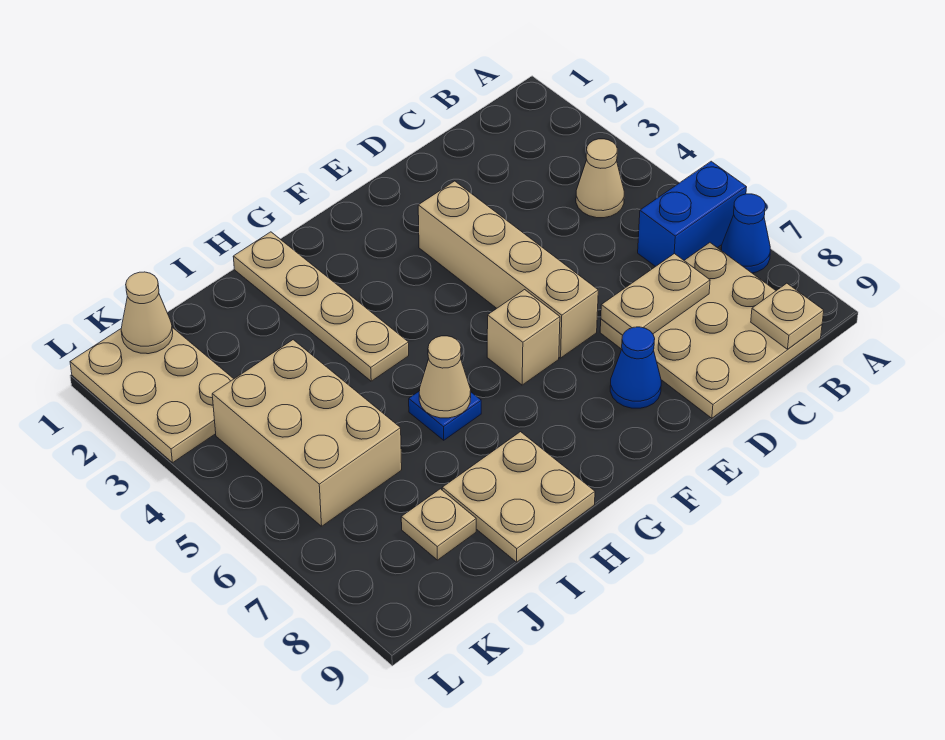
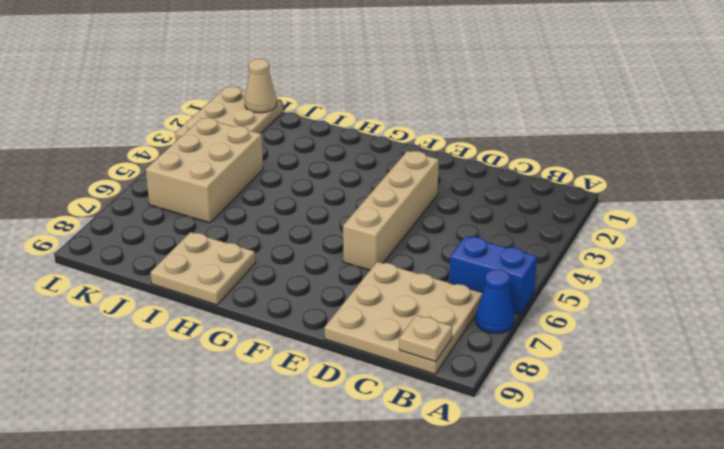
none -> tan cone B4 level 1
none -> blue cone E8 level 1
none -> tan brick F6 level 1

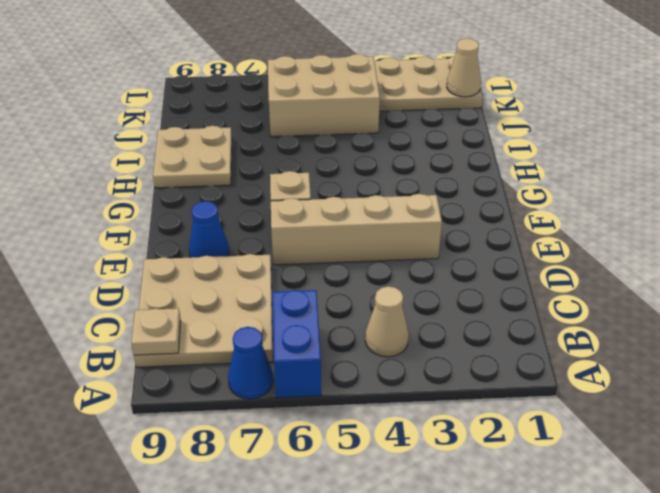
none -> tan plate H1:H4 level 1
none -> blue plate H6 level 1
none -> tan plate J8 level 1

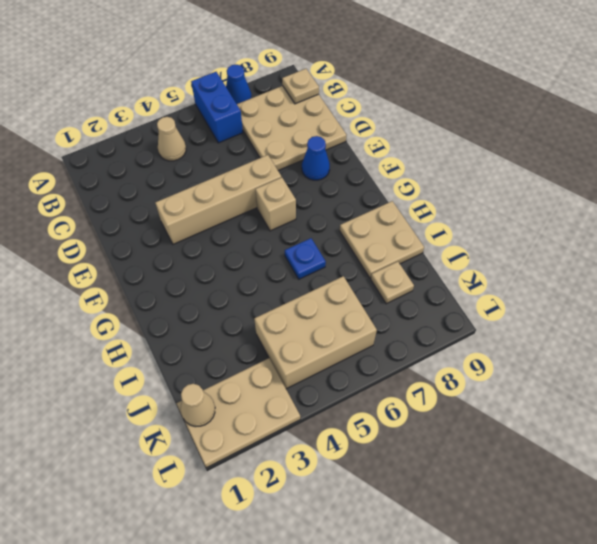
none -> tan plate H1:H4 level 1
none -> tan plate C7:D7 level 2
none -> tan cone H6 level 2

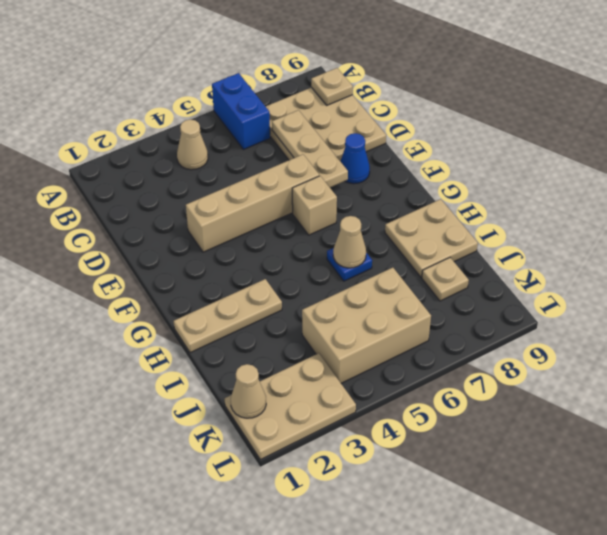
tan plate C7:E7 level 2 -> tan plate C7:D7 level 2
tan plate H1:H3 level 1 -> tan plate H1:H4 level 1
none -> blue cone A7 level 1

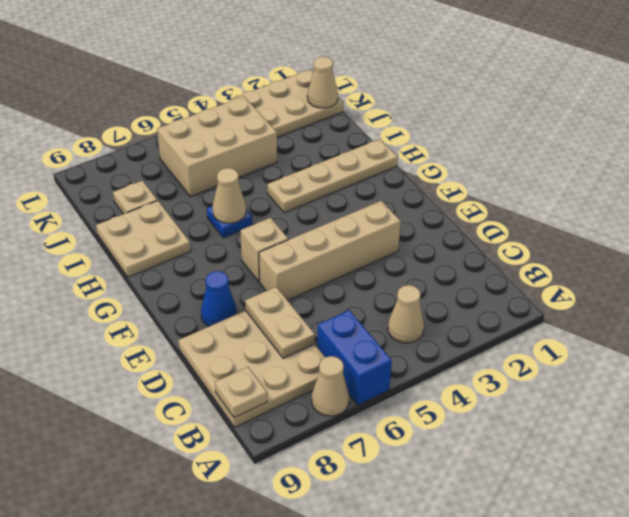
tan cone A7 level 1 -> blue cone A7 level 1

